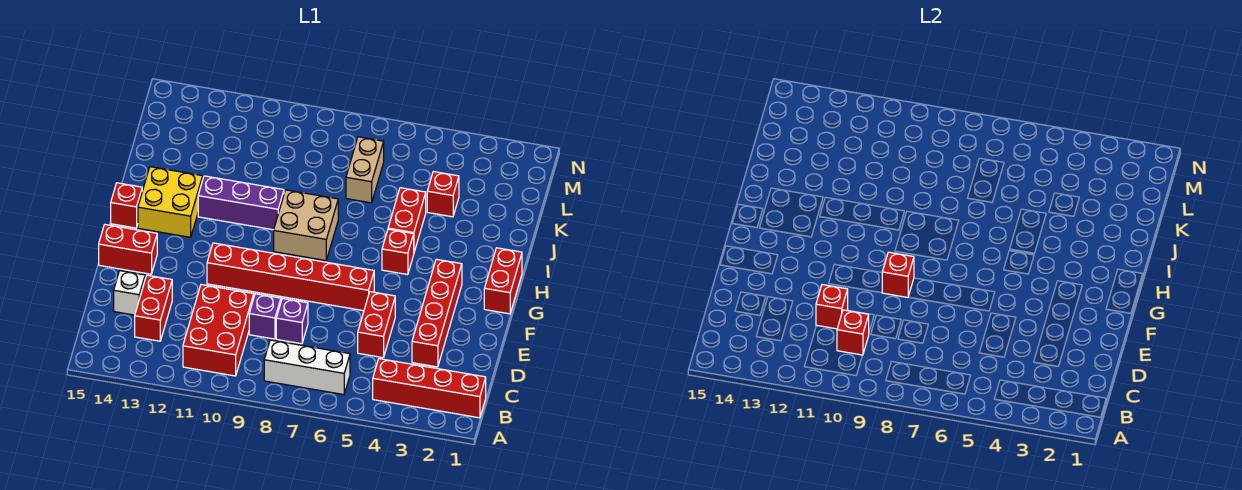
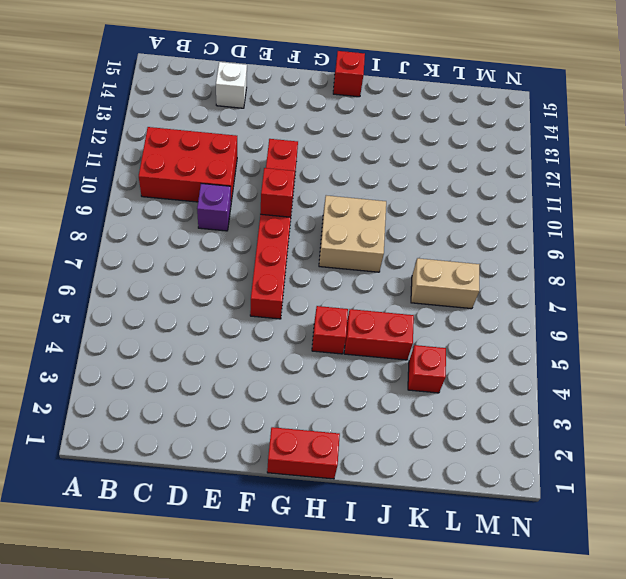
none -> red brick B1:B4 level 1
none -> white brick B6:B8 level 1
none -> red brick C13:D13 level 1

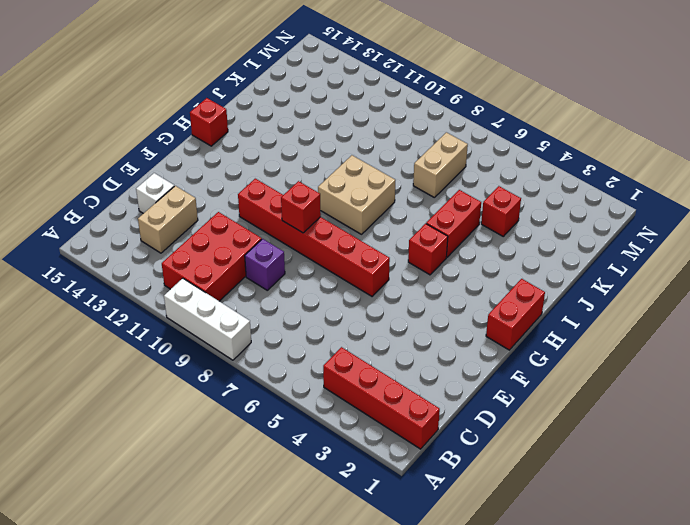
white brick A8:A10 level 1 -> white brick B6:B8 level 1
tan brick C13:D13 level 1 -> red brick C13:D13 level 1
none -> red brick D3:G3 level 1
none -> red brick D5:E5 level 1
none -> purple brick D8 level 1

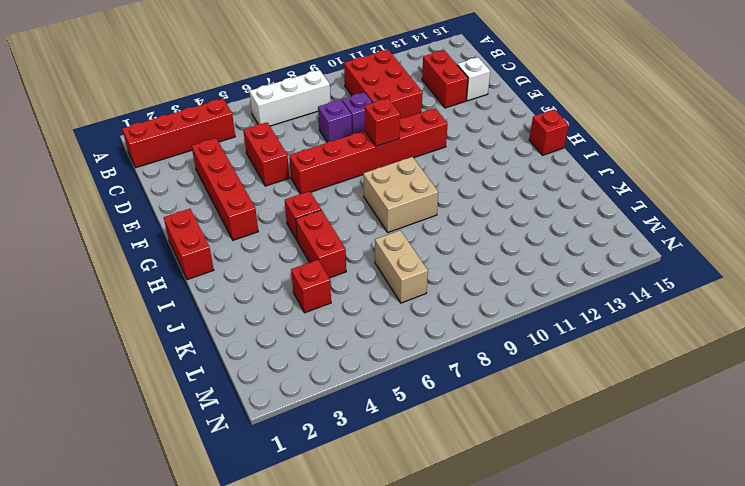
none -> red brick F14:F15 level 1
none -> yellow brick H13:I14 level 1
none -> purple brick I10:I12 level 1

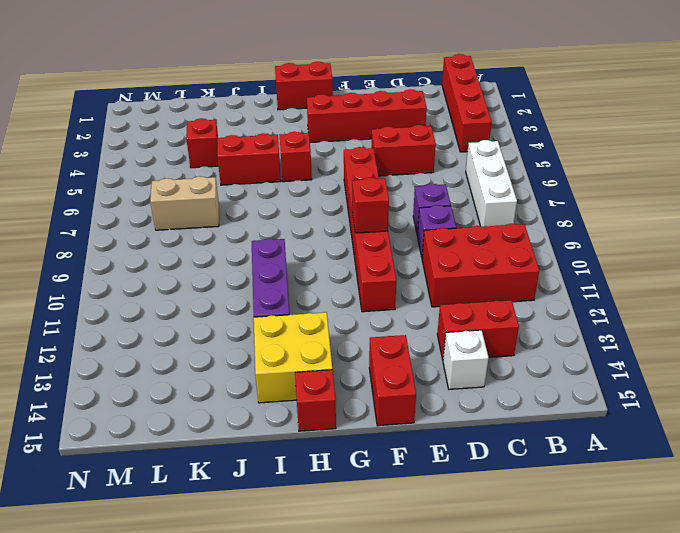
none -> tan brick H8:I9 level 1
none -> red brick C10 level 2
none -> red brick D11 level 2

